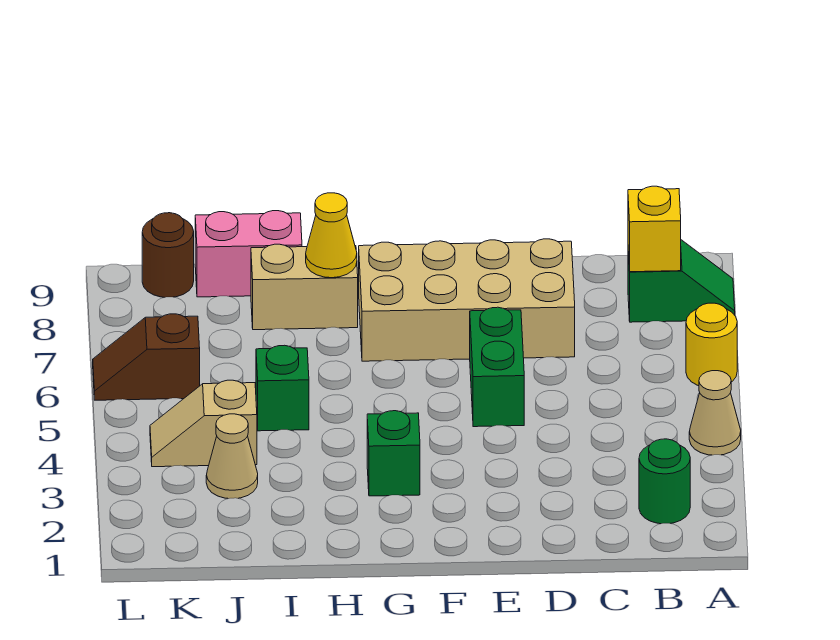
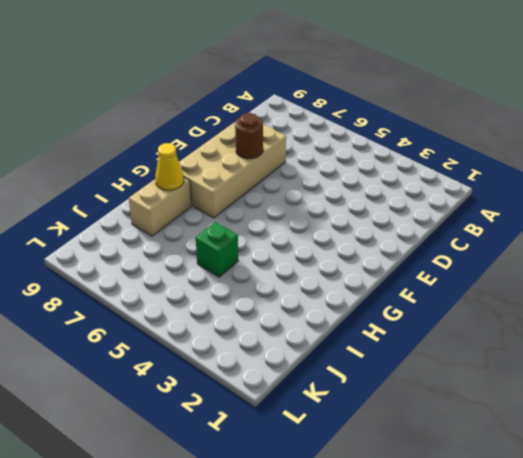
brown round brick E7 level 2 -> brown round brick K9 level 1
none -> tan cone A4 level 1
none -> yellow round brick A6 level 1
none -> green slope A8:B8 level 1 top B

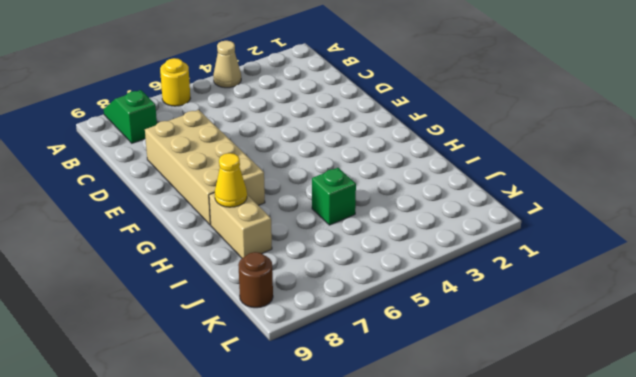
none -> green round brick B2 level 1
none -> green brick E5:E6 level 1
none -> green brick G3 level 1

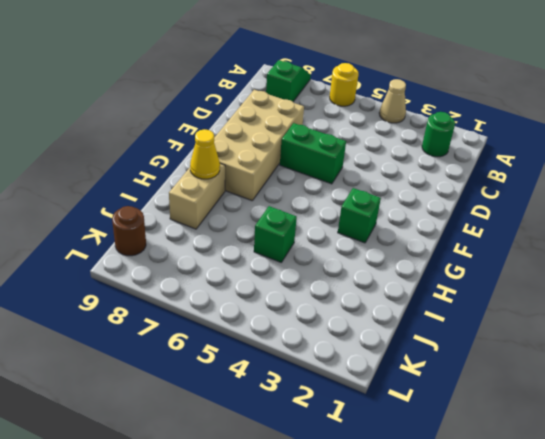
none -> pink brick I9:J9 level 1
none -> tan cone J3 level 1
none -> tan slope J4:K4 level 1 top J

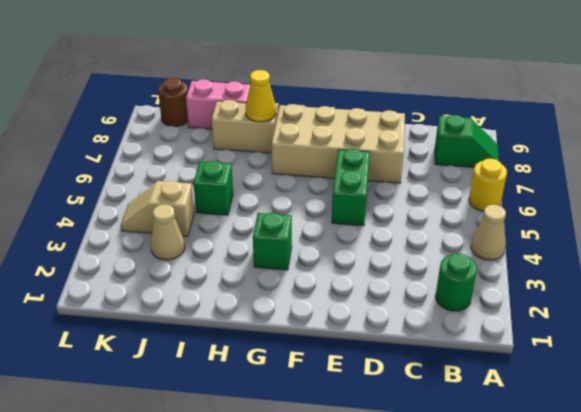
none -> brown slope K6:L6 level 1 top K
none -> yellow brick B8 level 2

